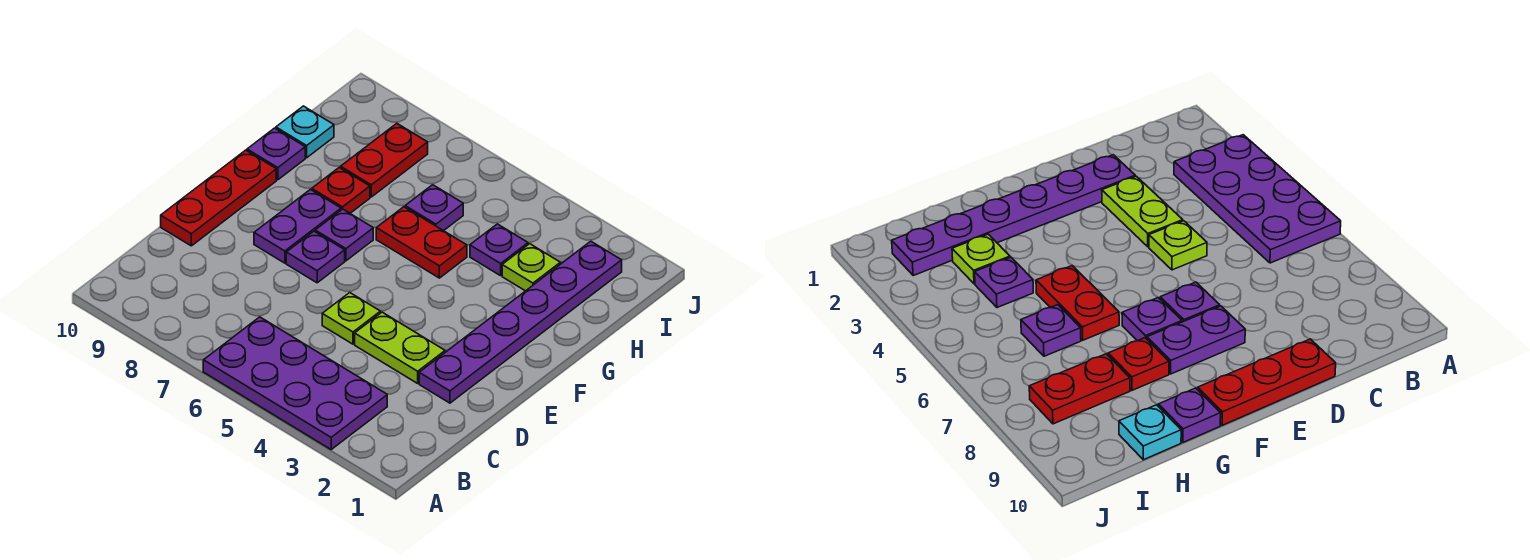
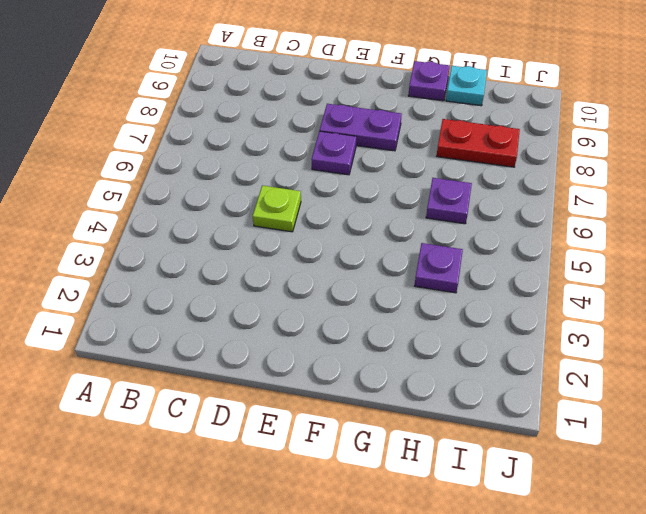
none -> purple plate A3:B6 level 1
none -> purple plate D2:I2 level 1
none -> lime plate D3:D4 level 1

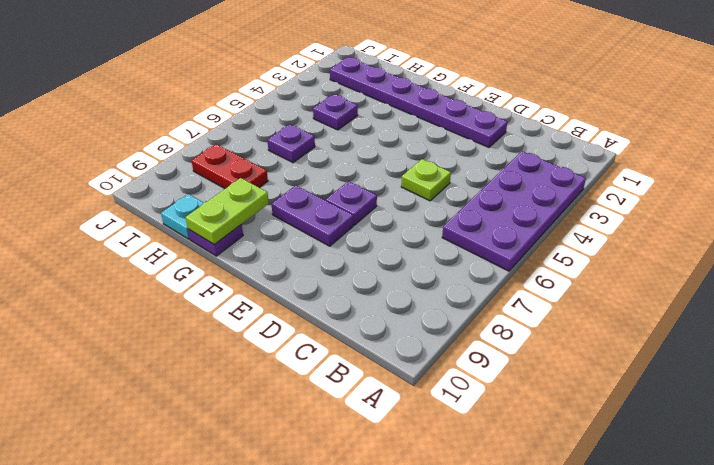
lime plate G9:G10 level 2 -> lime plate D3:D4 level 1
none -> red plate D10:F10 level 1
none -> purple plate F7 level 1
none -> red plate G5:G6 level 1

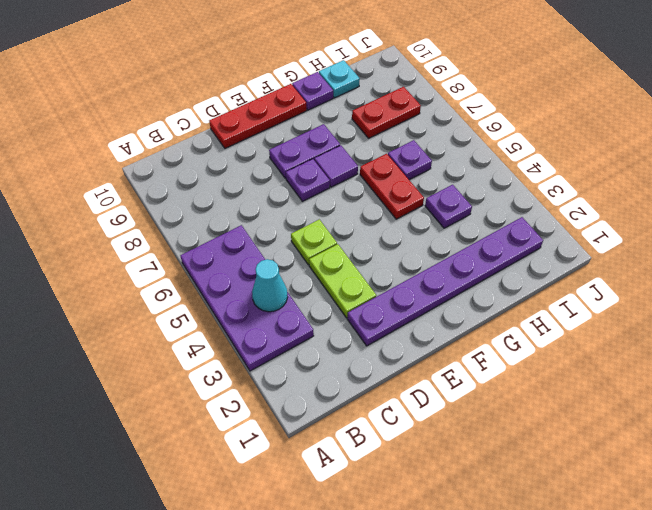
cyan cone B4 level 2 -> none
purple tile F7 level 1 -> purple plate F7 level 1
none -> red plate G8 level 1
none -> lime plate H3 level 1

